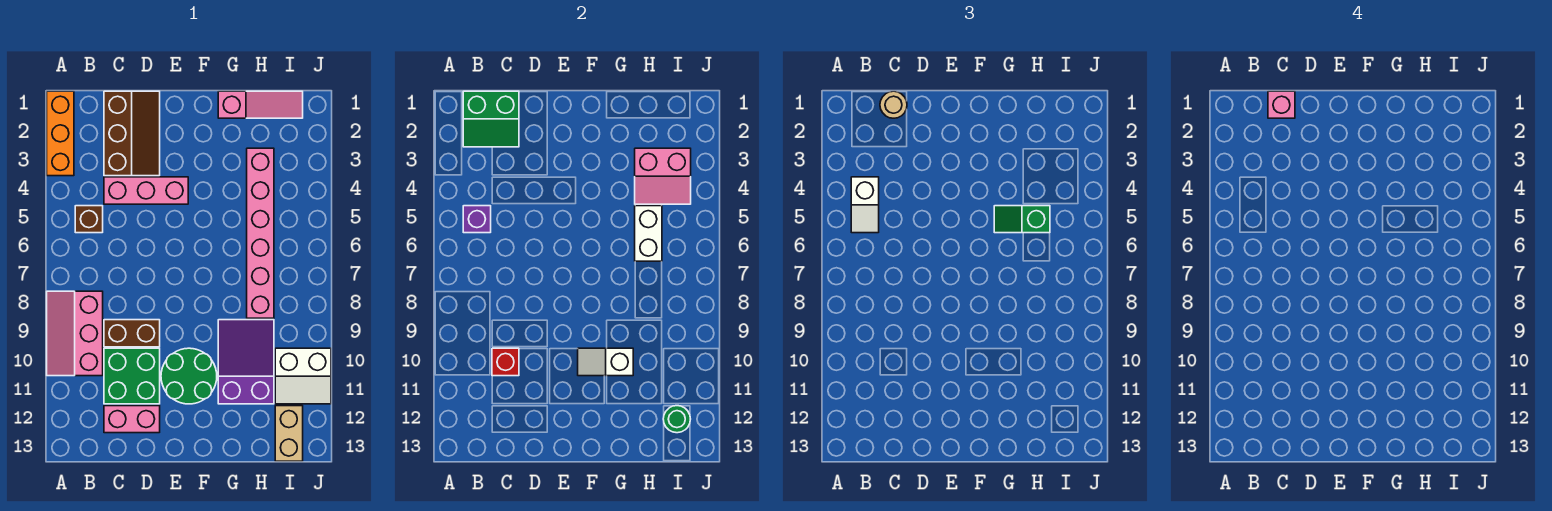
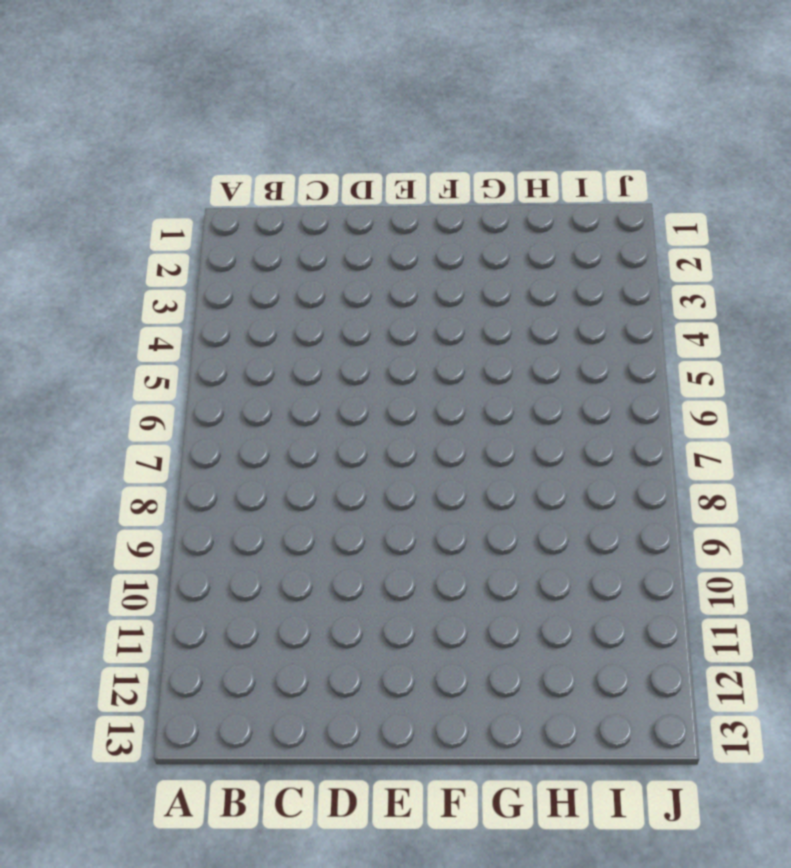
none -> orange brick A1:A3 level 1
none -> pink slope A8:B10 level 1 top B
none -> brown brick B5 level 1

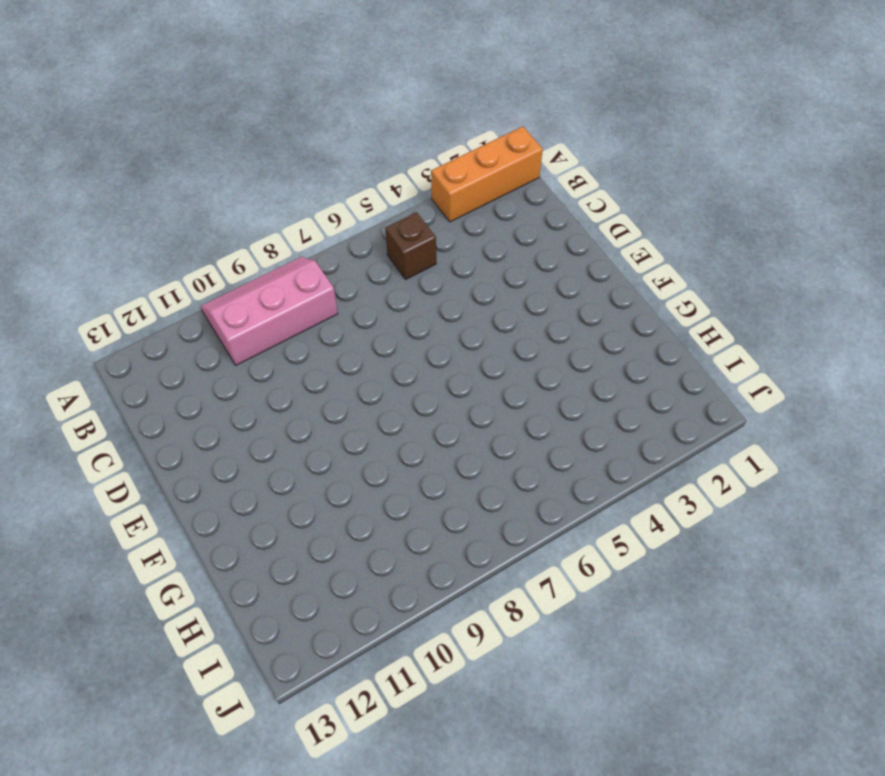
none -> brown slope C1:D3 level 1 top C
none -> pink brick C4:E4 level 1
none -> brown brick C9:D9 level 1

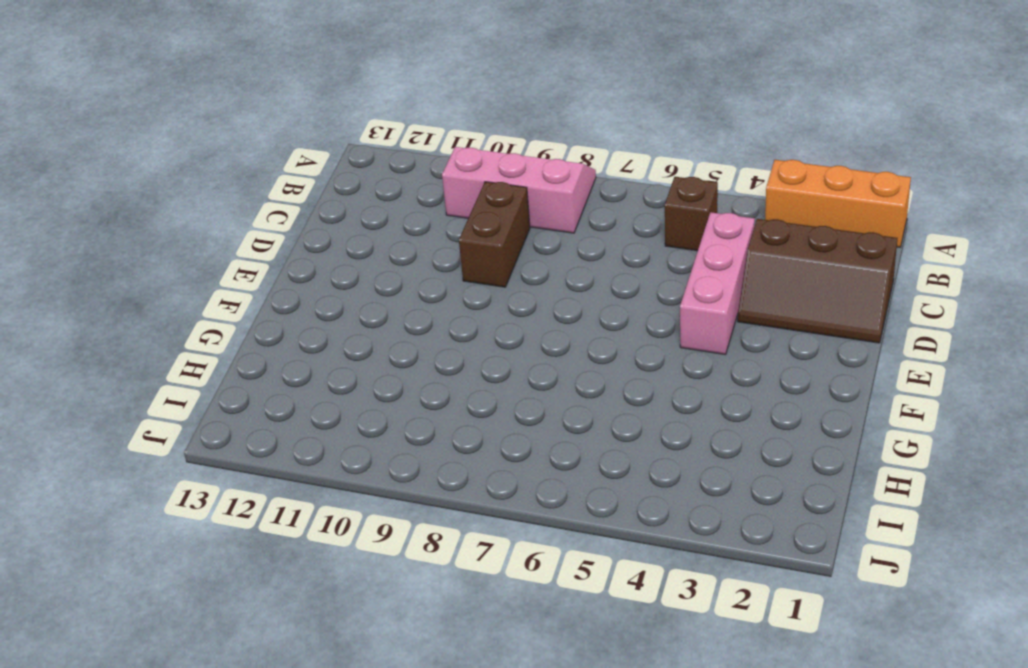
none -> green brick C10:D11 level 1
none -> pink brick C12:D12 level 1
none -> green round brick E10:F11 level 1

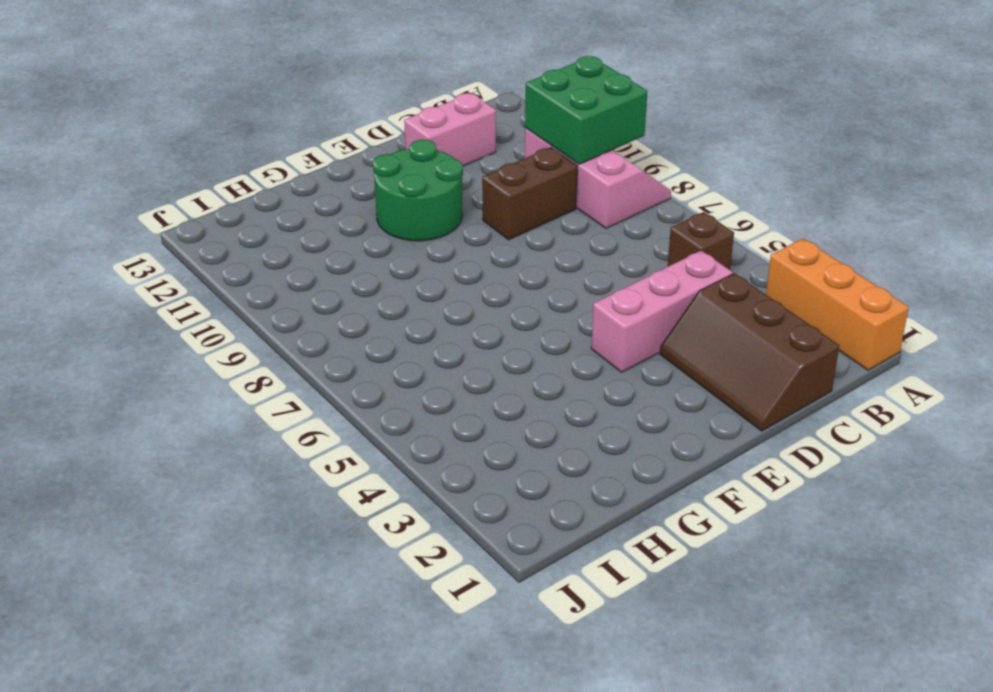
green brick A9:B10 level 2 -> green brick C10:D11 level 1
none -> pink slope G1:I1 level 1 top G
none -> purple slope G9:H11 level 1 top 11
none -> pink brick H3:H8 level 1

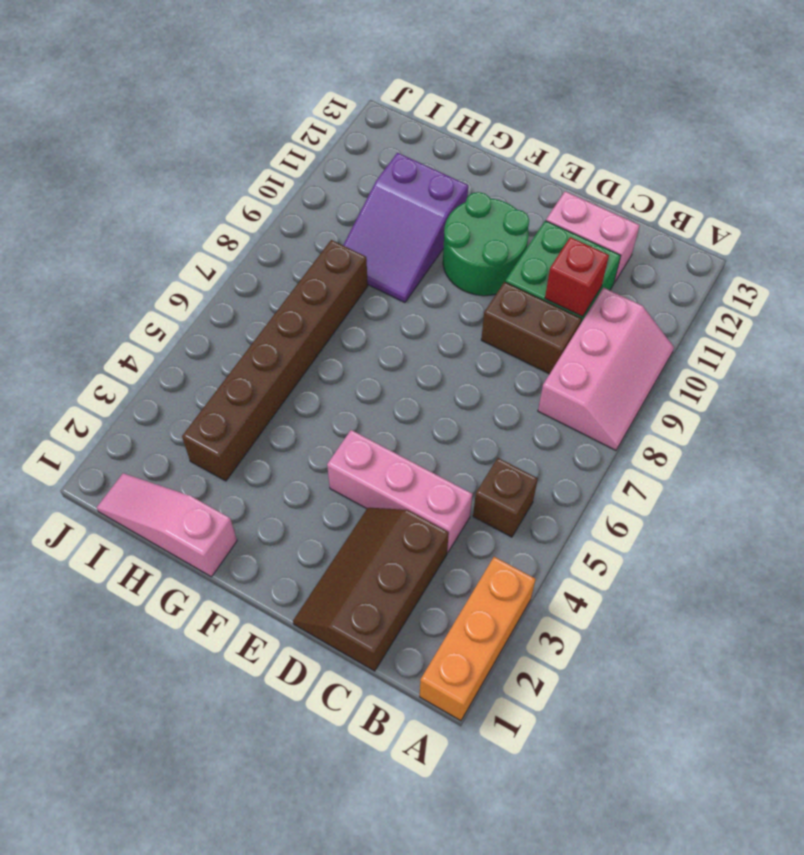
brown brick H3:H8 level 1 -> pink brick H3:H8 level 1
none -> white slope I10:J11 level 1 top 10
none -> tan brick I12:I13 level 1
none -> green slope B1:C2 level 2 top 1

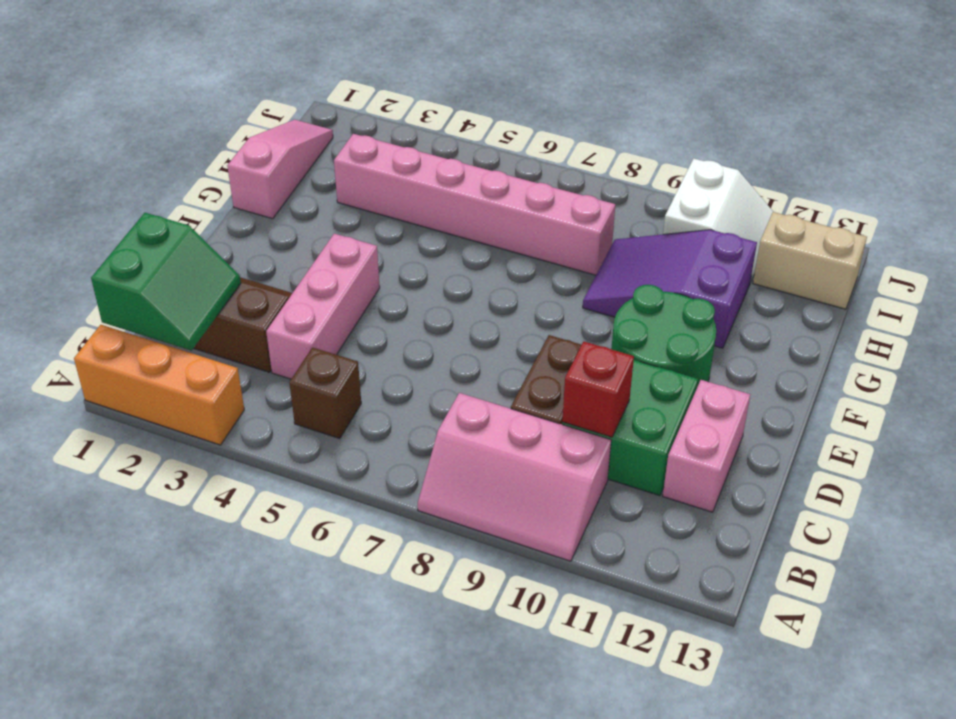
none -> purple brick B5 level 2
none -> white slope F10:G10 level 2 top G
none -> pink slope H3:I4 level 2 top 3

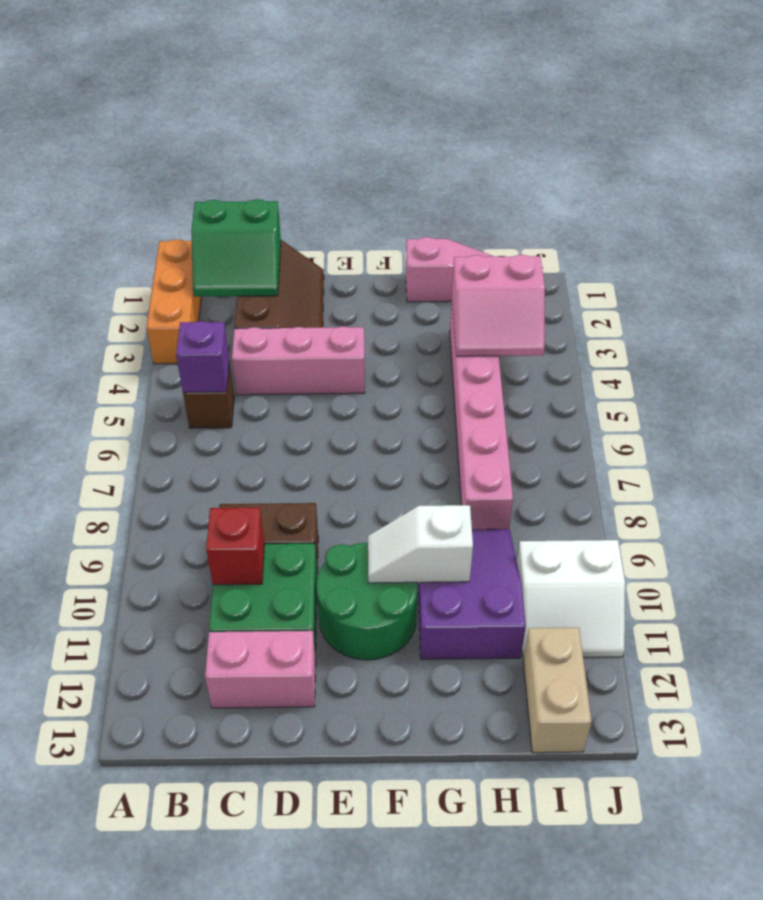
none -> pink slope A8:B10 level 1 top B
none -> white brick H5:H6 level 2
none -> green round brick I12 level 2

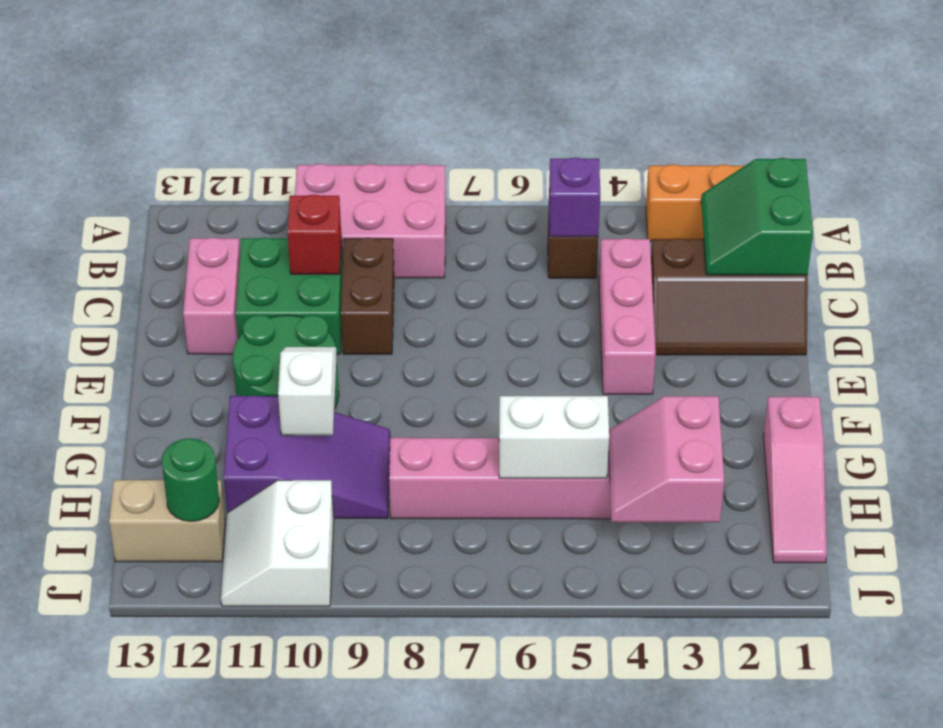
pink brick A8:B10 level 1 -> pink slope A8:B10 level 1 top B
none -> white slope B4:B5 level 3 top 4
none -> tan round brick C1 level 3
none -> green slope G5:H5 level 3 top H

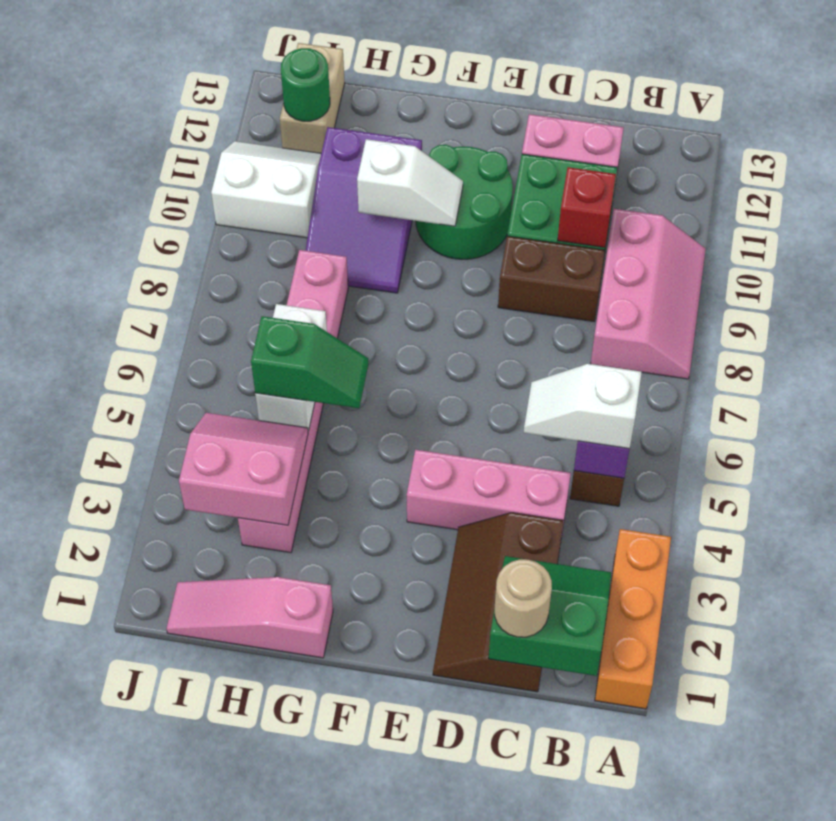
white slope B5:C5 level 3 top B -> white slope B4:B5 level 3 top 4
none -> pink brick C1 level 4

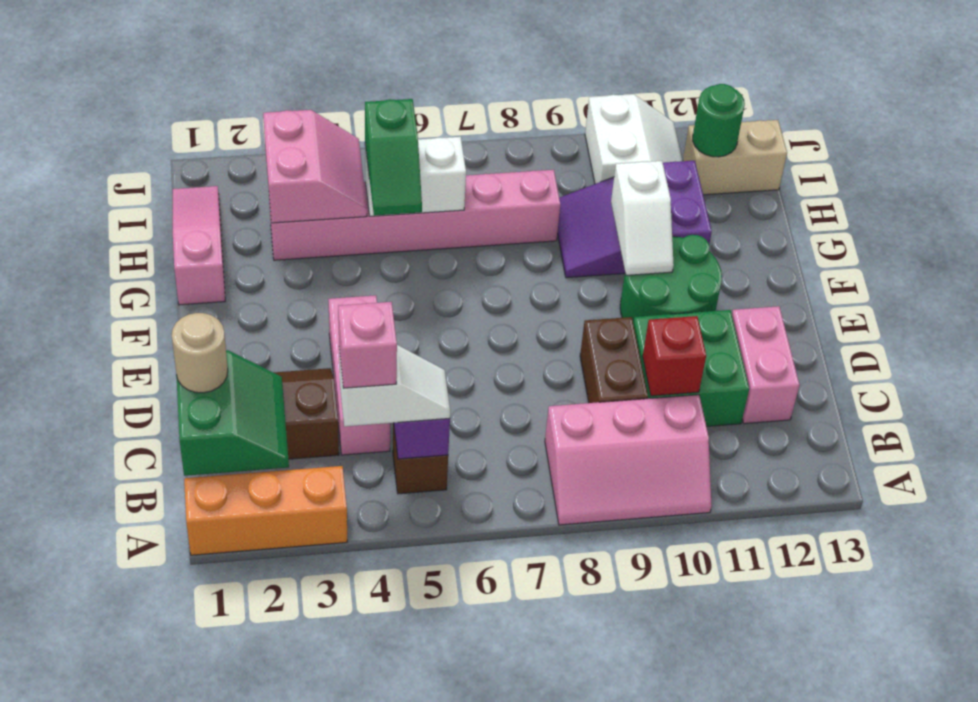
pink brick B4 level 4 -> pink brick C1 level 4

